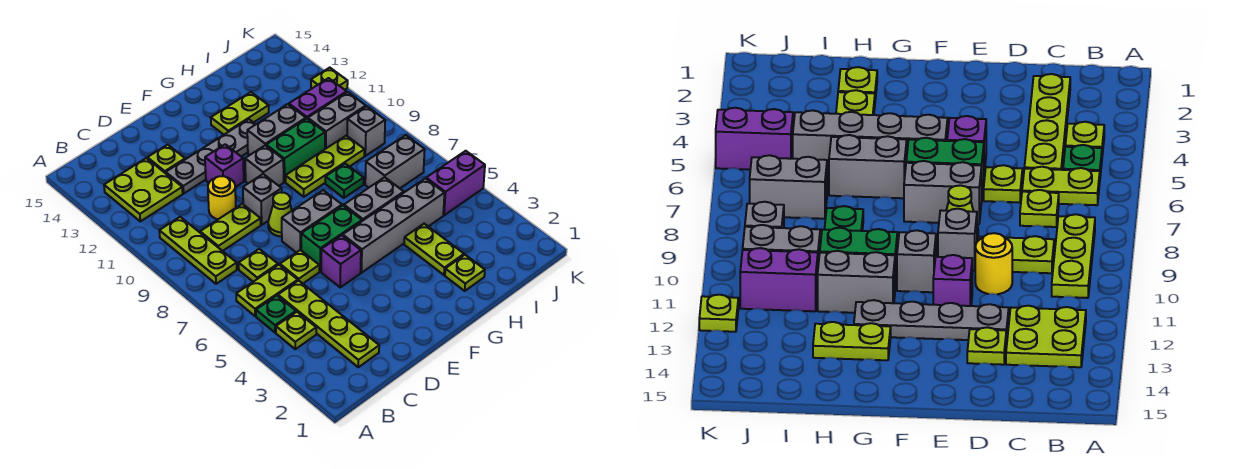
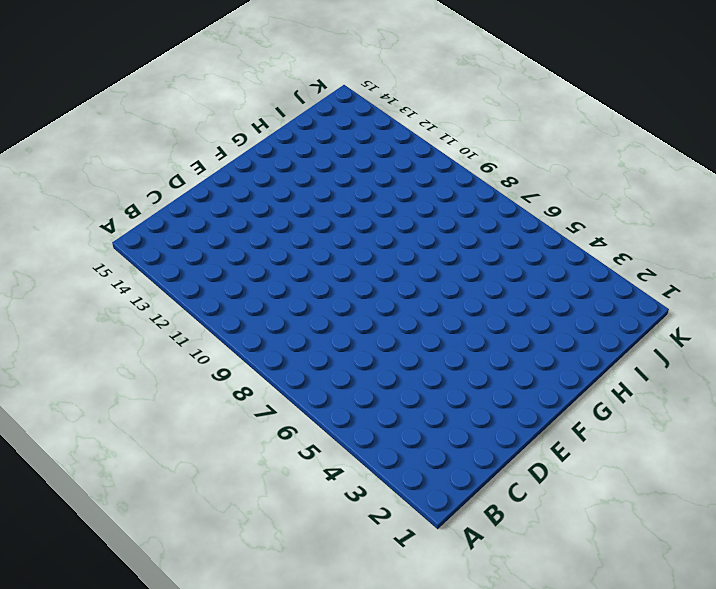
none -> lime plate B4 level 1
none -> green plate B5 level 1
none -> lime plate B6:C6 level 1
none -> lime plate B8:B10 level 1

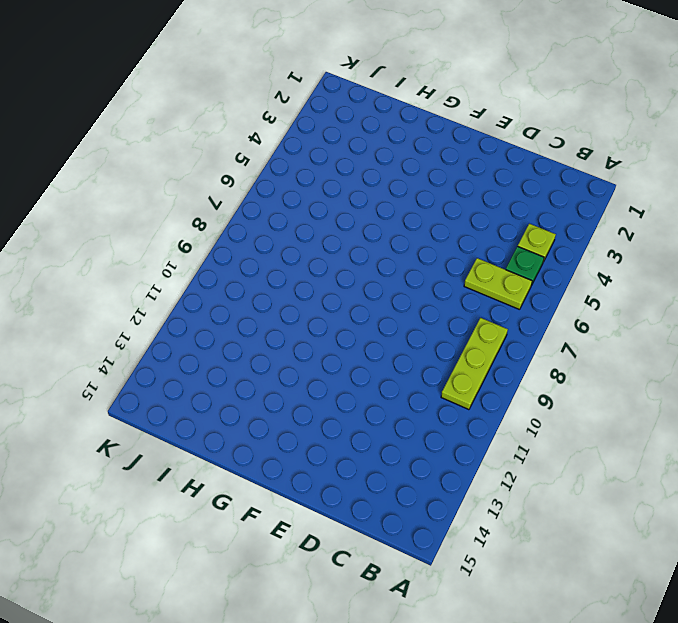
none -> lime plate B12:C13 level 1
none -> lime plate C2:C5 level 1
none -> lime plate C7 level 1
none -> lime plate C9:D9 level 1

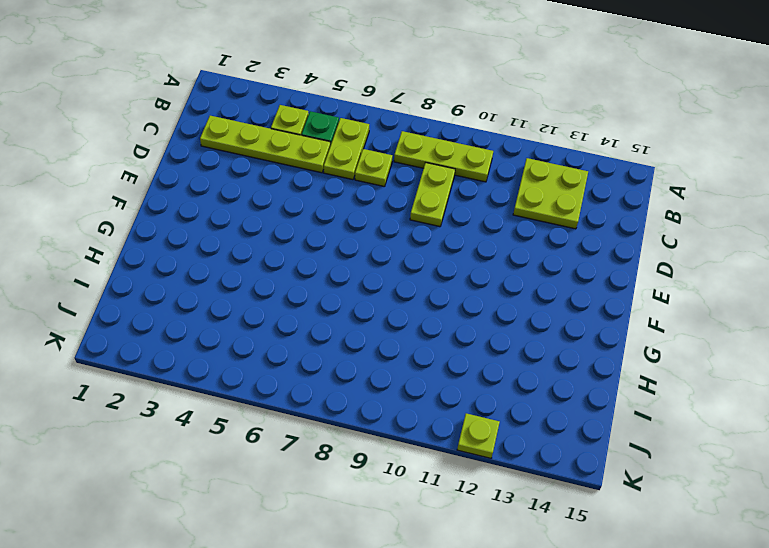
none -> lime plate D6 level 1
none -> yellow round brick D10 level 1
none -> grey plate D12:G12 level 1
none -> lime plate D13 level 1

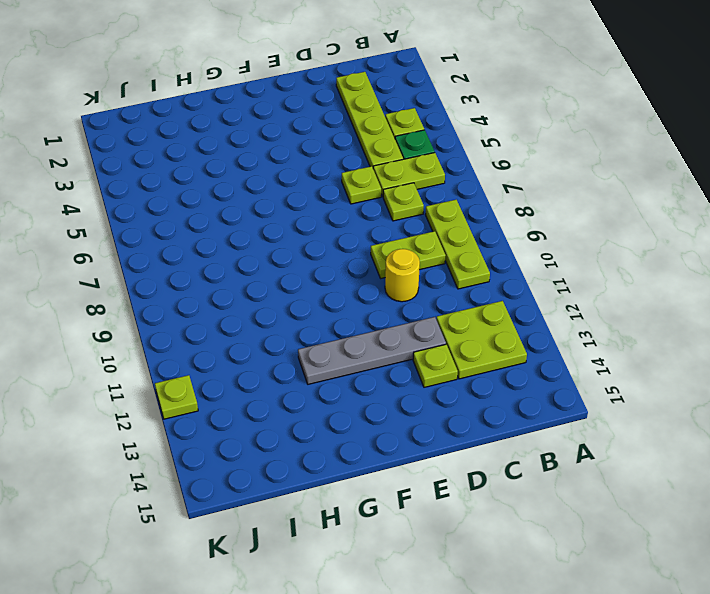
none -> purple brick E5 level 1
none -> green brick E6:F6 level 1
none -> grey brick E7:F7 level 1
none -> lime cone E8 level 1

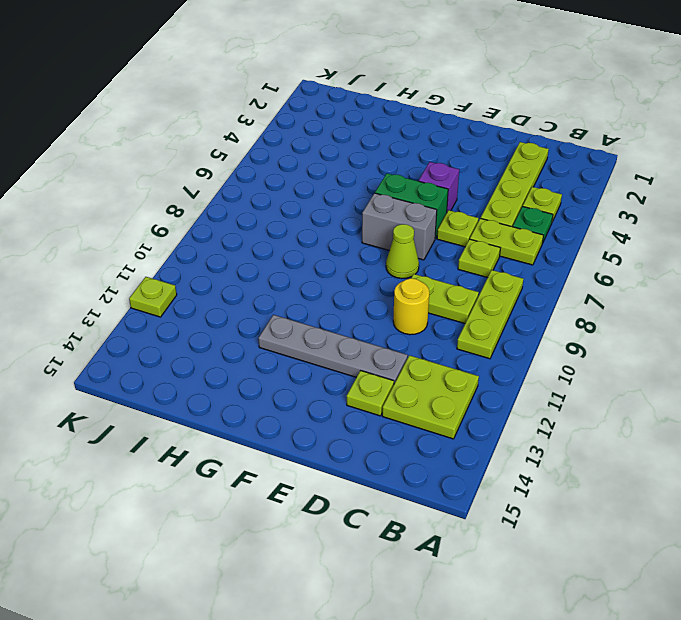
none -> grey brick E9 level 1
none -> purple brick E11 level 1
none -> grey brick F5:I5 level 1
none -> grey brick F10 level 1

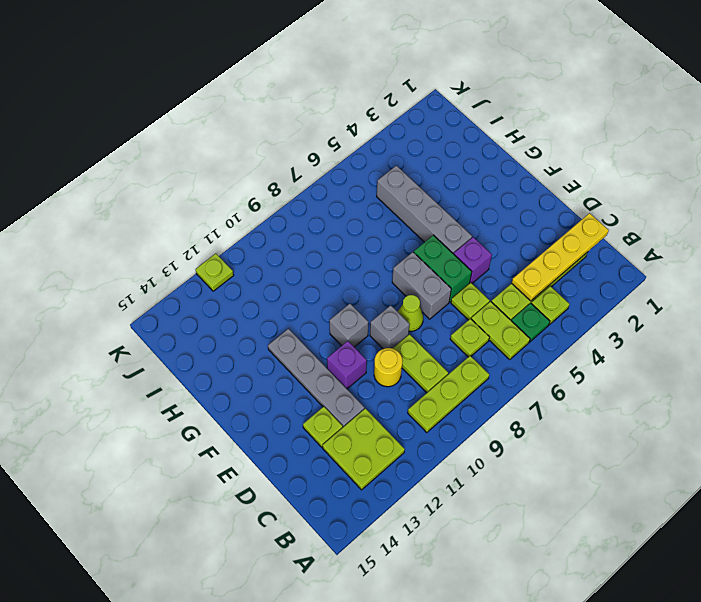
yellow plate C1:C4 level 2 -> none
none -> grey brick G6:H6 level 1
none -> lime plate G9:I9 level 1
none -> green brick G10:H10 level 1
none -> grey brick G11:H11 level 1

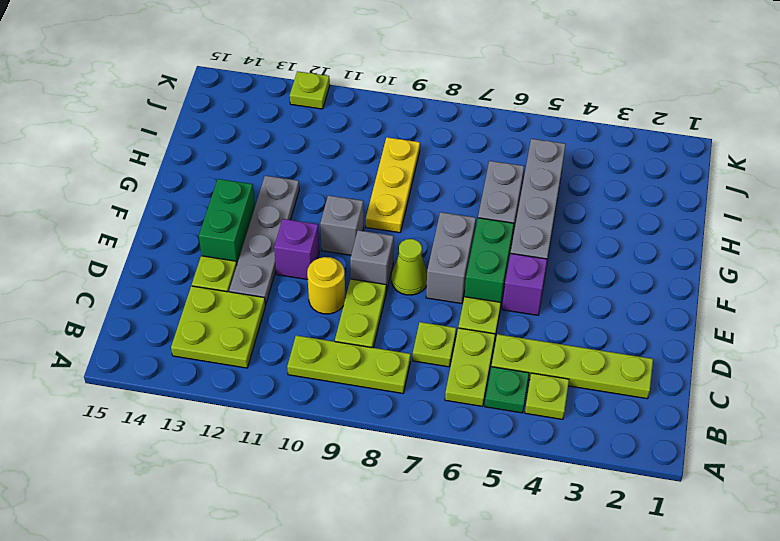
green brick E13:F13 level 1 -> green brick G10:H10 level 1
yellow plate G9:I9 level 1 -> lime plate G9:I9 level 1
none -> grey brick G11:H11 level 1
none -> lime plate G13:H13 level 1
none -> lime plate H2 level 1
none -> lime plate H3:H4 level 1

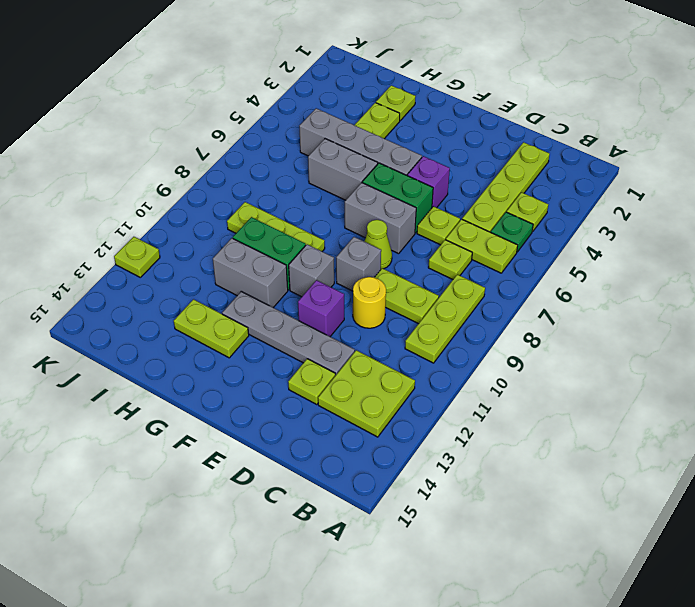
none -> green plate H8 level 1
none -> grey brick I7:J7 level 1
none -> grey brick I10:J10 level 1
none -> purple brick I11:J11 level 1

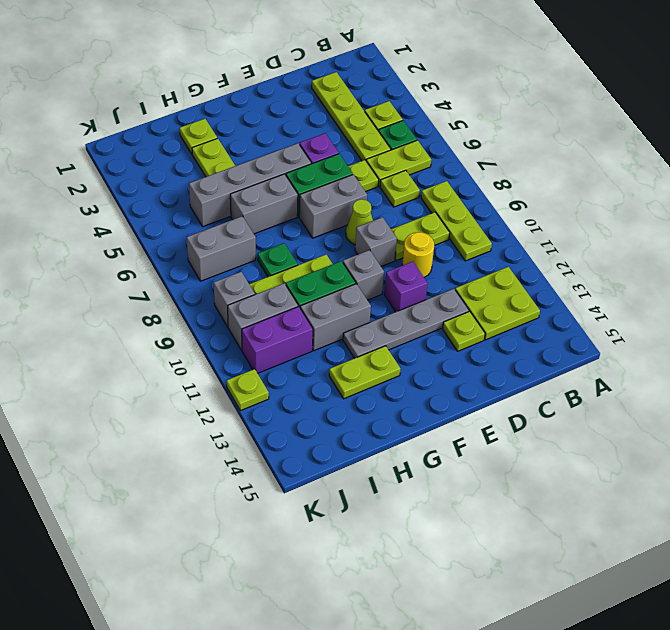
none -> purple brick J5:K5 level 1

